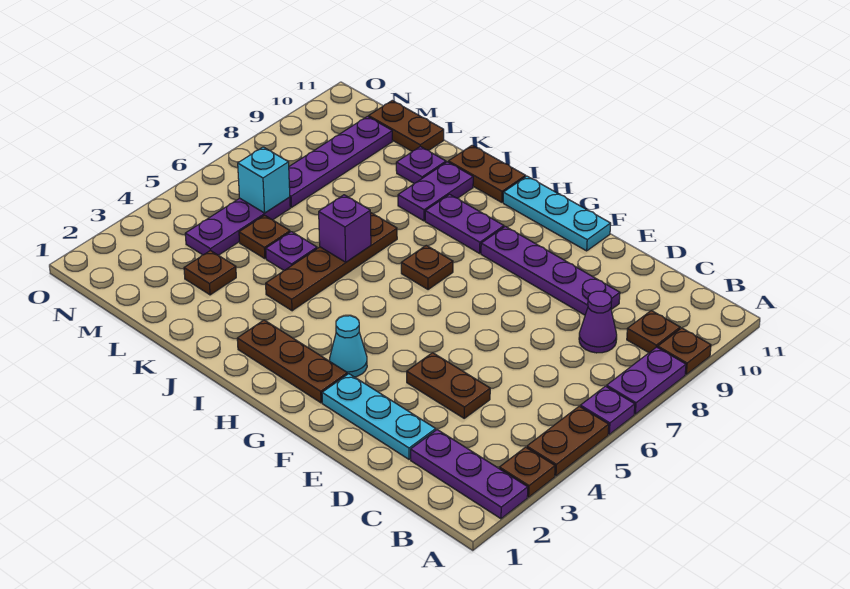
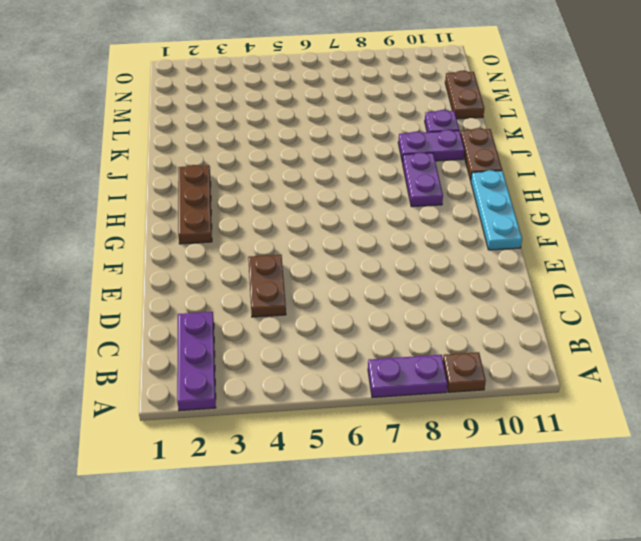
none -> brown plate A3 level 1
none -> brown plate A4:A5 level 1
none -> purple plate A6 level 1

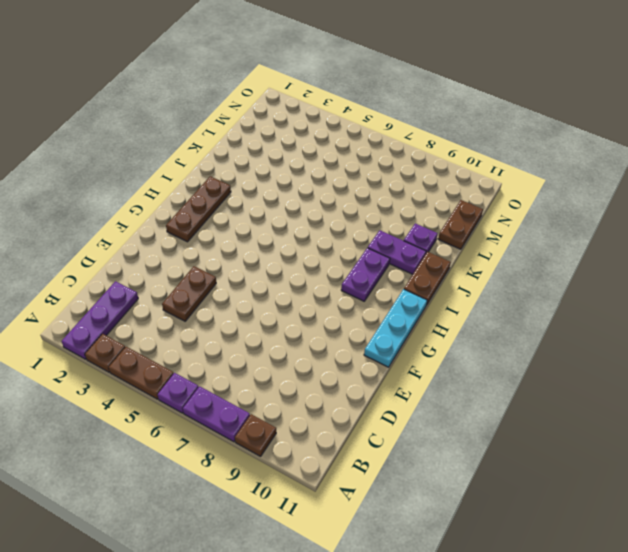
none -> brown plate B9 level 1
none -> purple cone C8 level 1
none -> cyan plate D2:F2 level 1

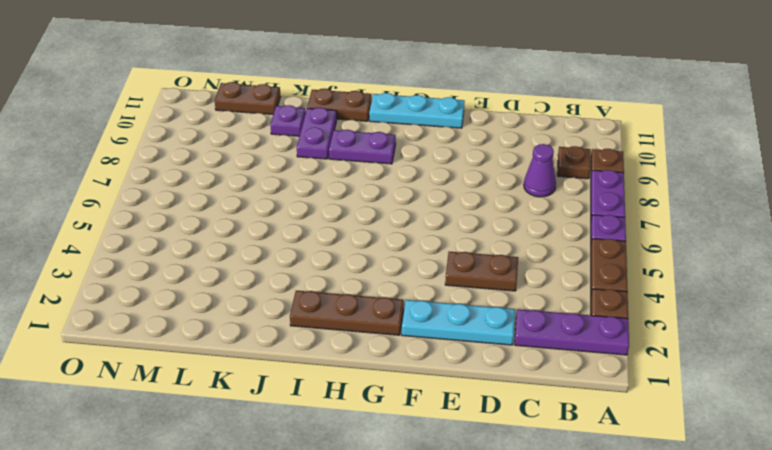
none -> purple plate D9:G9 level 1
none -> cyan cone G3 level 1
none -> brown plate H7 level 1

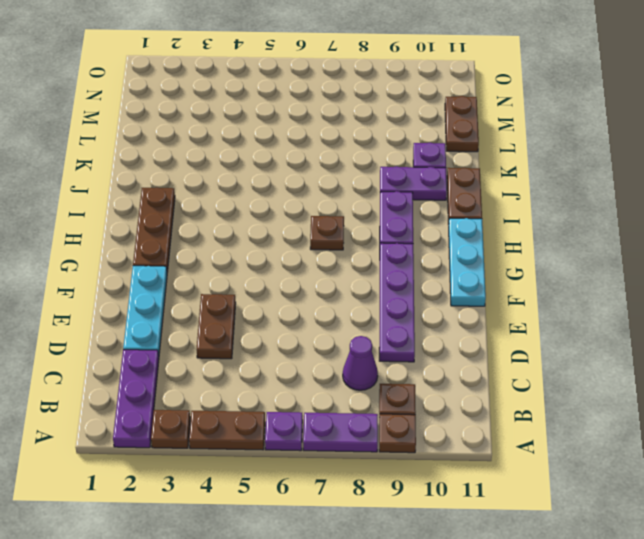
none -> cyan cone G3 level 1
none -> brown plate J4:J7 level 1
none -> purple plate K5 level 1

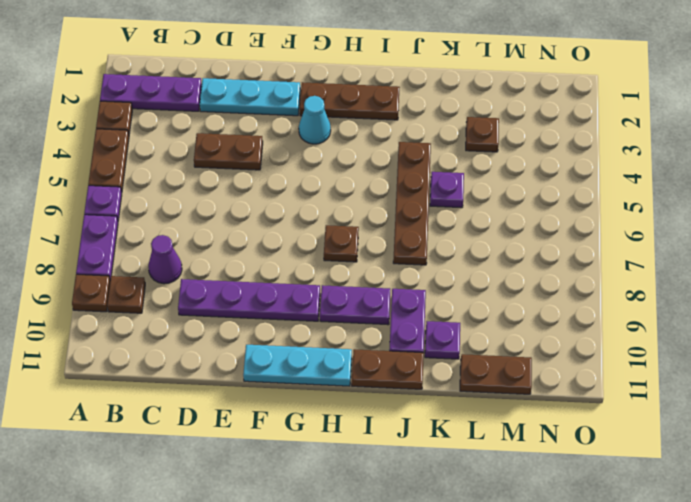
none -> brown plate L5 level 1
none -> purple plate M4:M6 level 1
none -> purple plate M7:M10 level 1

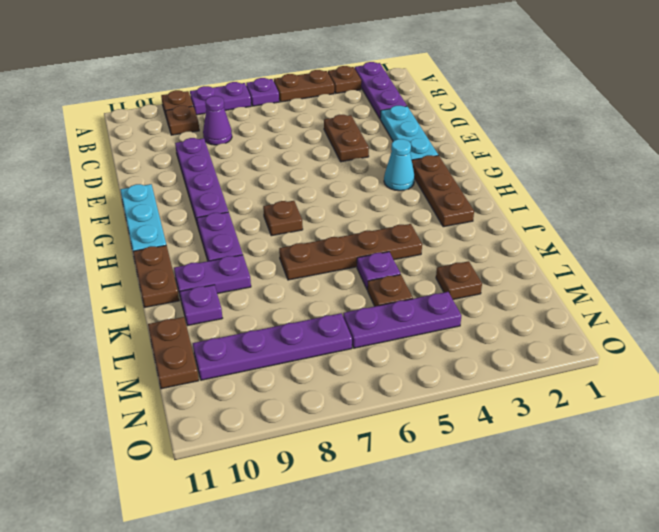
none -> purple brick J6 level 2
none -> cyan brick M6 level 2

